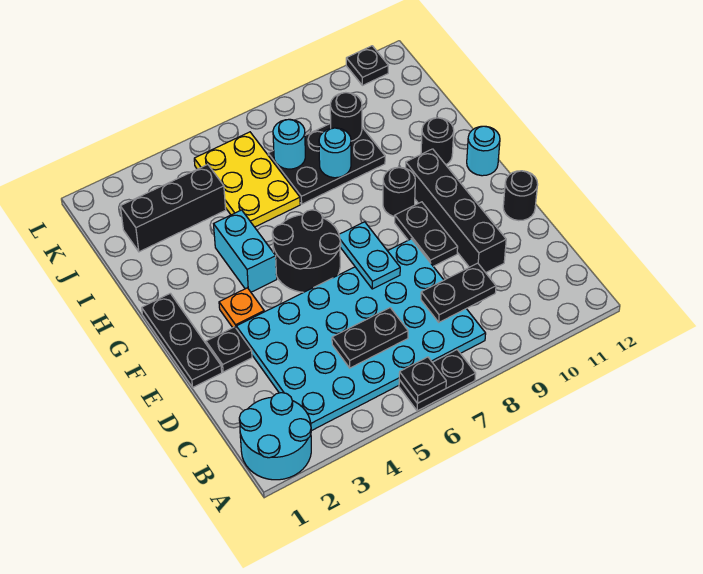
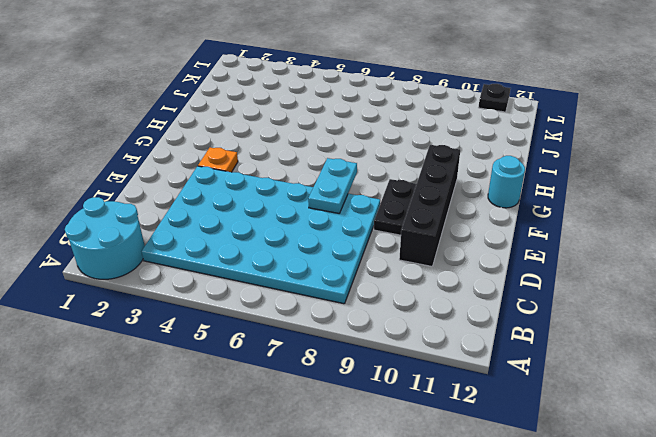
none -> black plate A6:A7 level 1
none -> black plate E1:G1 level 1
none -> black plate E2 level 1

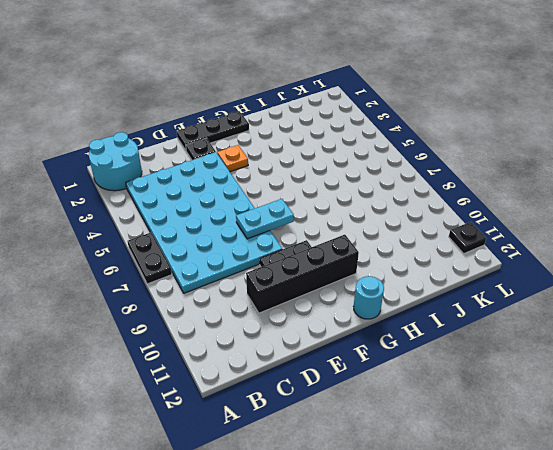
none -> black round brick E12 level 1
none -> black round brick F5:G6 level 1
none -> cyan brick G4:H4 level 1

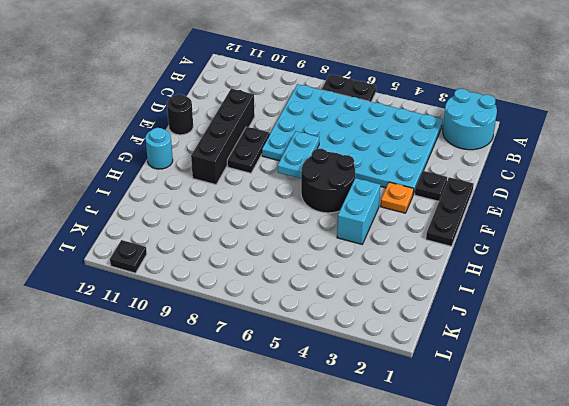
none -> black round brick G9 level 1
none -> black round brick H11 level 1
none -> yellow plate I5:K6 level 1

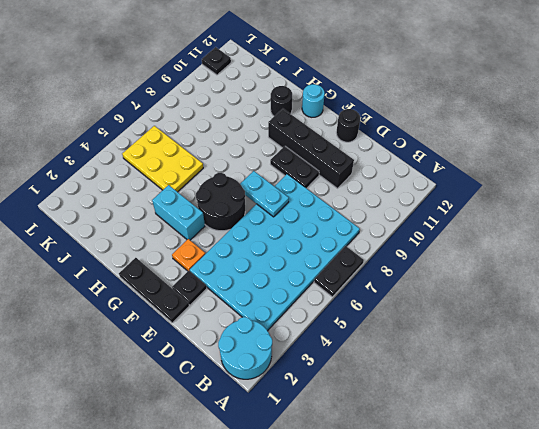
none -> black round brick G9 level 1
none -> black plate I7:J9 level 1
none -> black brick J2:J4 level 1

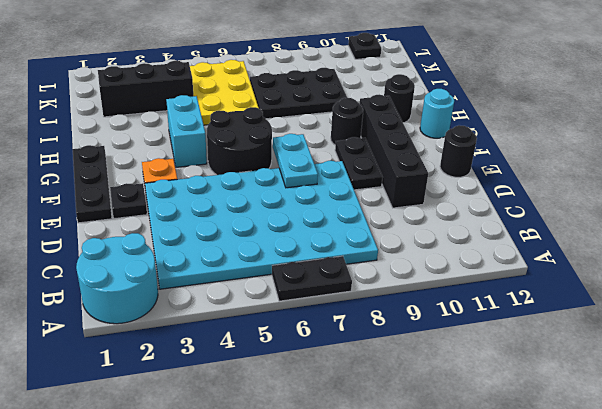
none -> black plate A6 level 2
none -> black plate C5:C6 level 2
none -> black plate C8:C9 level 2

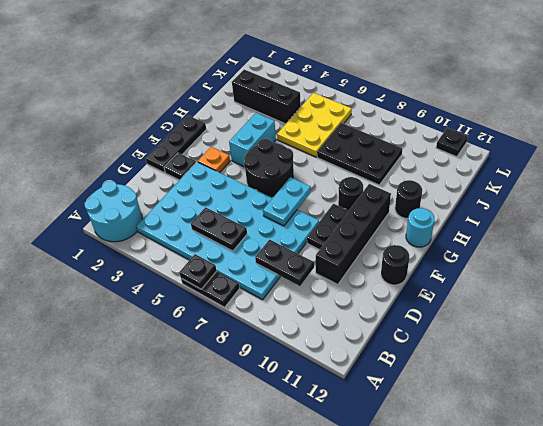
none -> cyan round brick I8 level 2
none -> cyan round brick J7 level 2
none -> black round brick J9 level 2

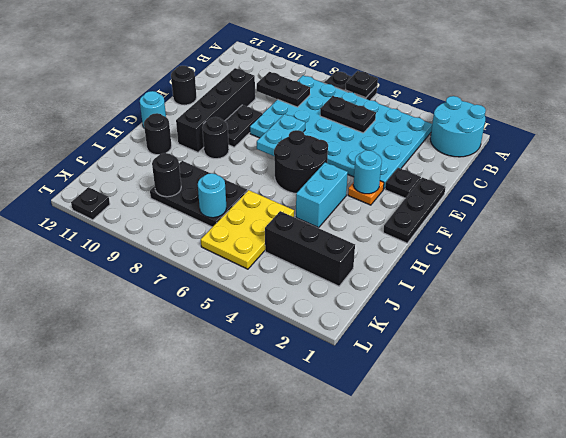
cyan round brick F3 level 2 -> cyan round brick I8 level 2

